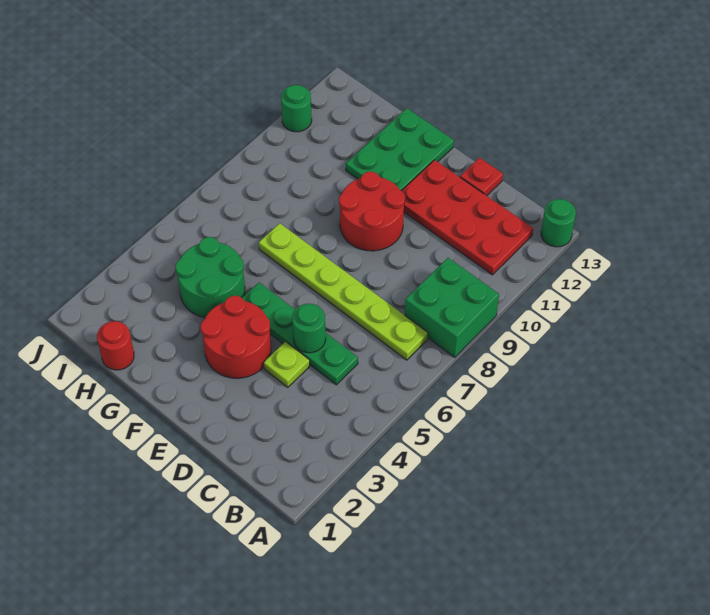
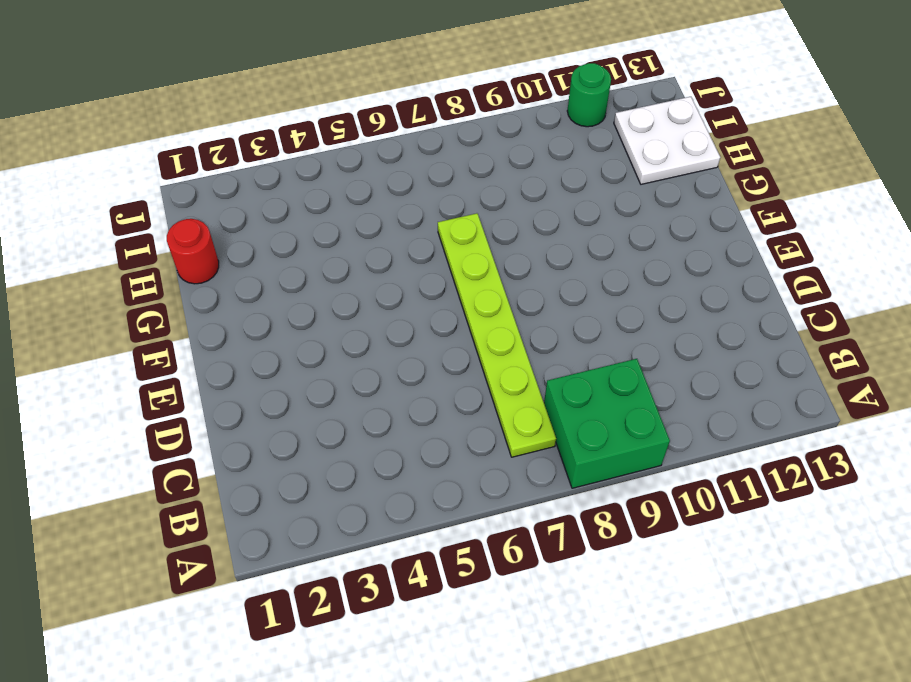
white plate H12:I13 level 1 -> none
none -> green round brick A13 level 1
none -> red plate B11:E12 level 1
none -> green plate C5:F5 level 1

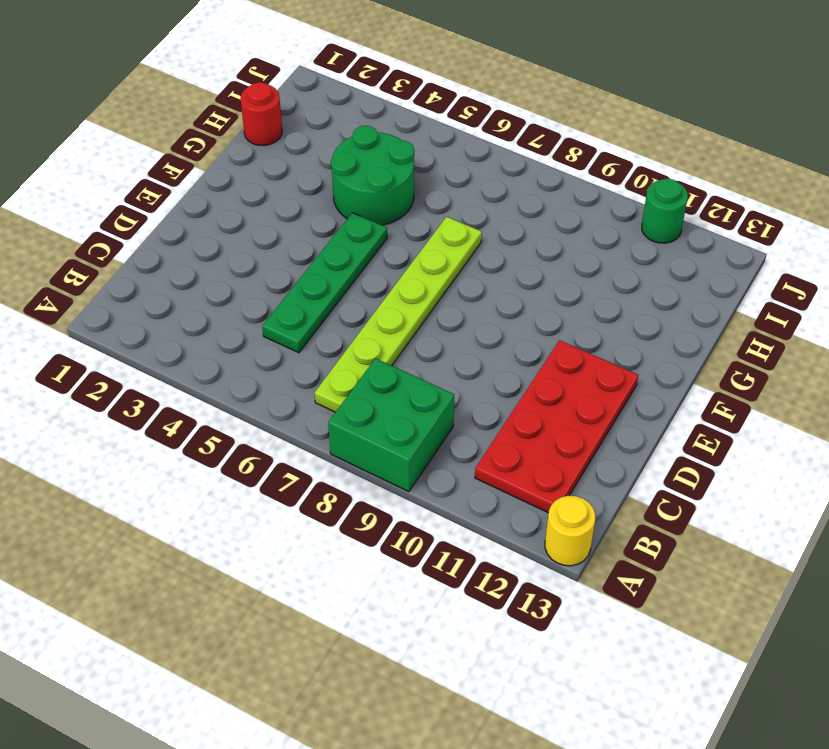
yellow round brick A13 level 1 -> green round brick A13 level 1
none -> lime plate D4 level 1
none -> red plate D13 level 1
none -> red round brick E3:F4 level 1

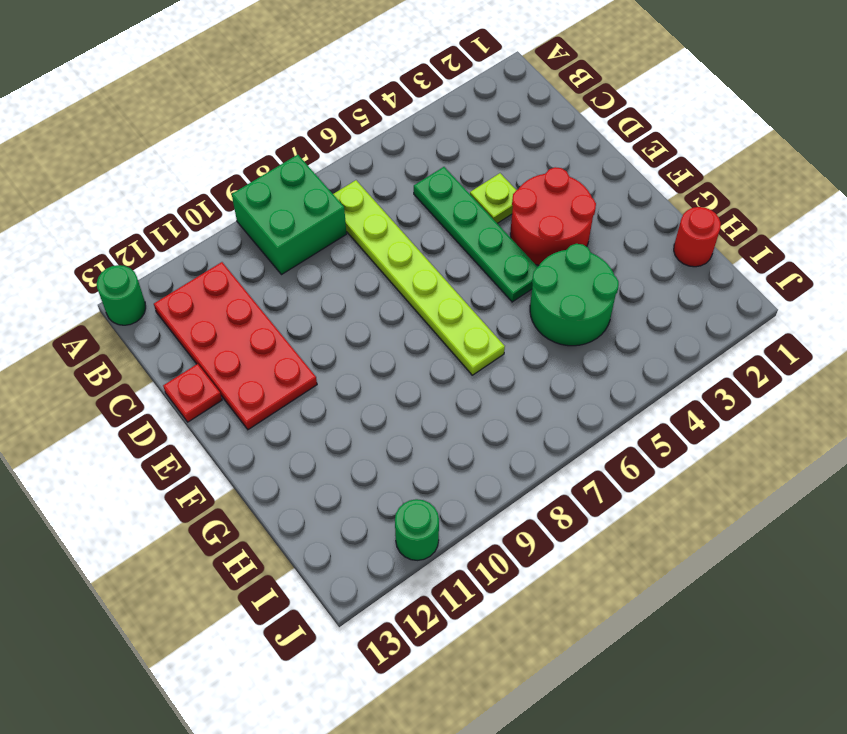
none -> red round brick E9:F10 level 1
none -> green plate F11:G13 level 1
none -> green round brick D5 level 2

